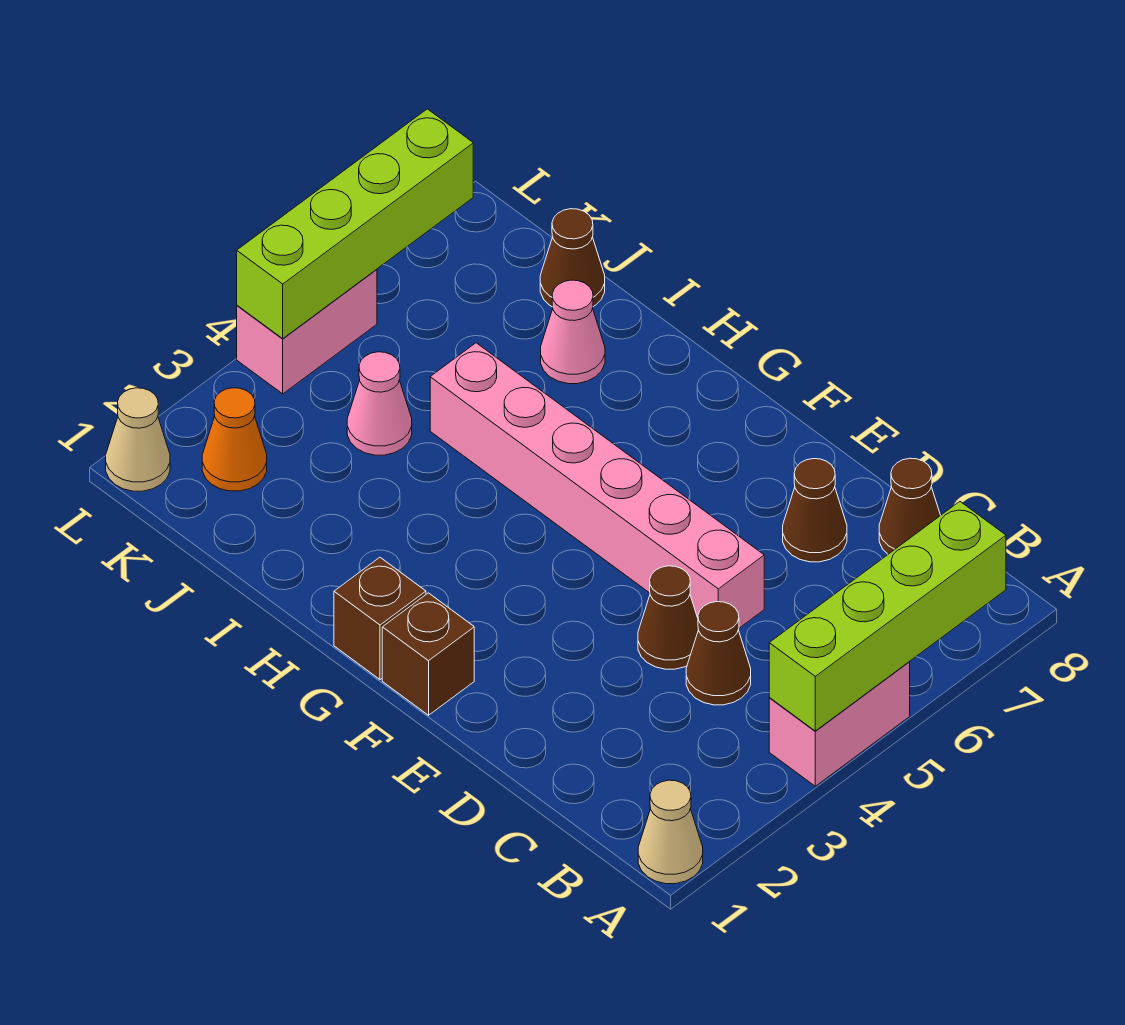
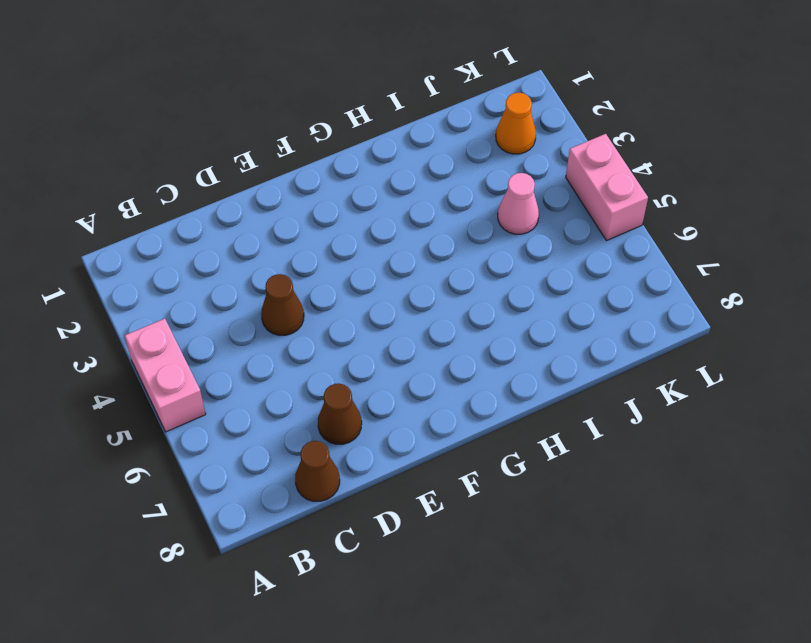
none -> tan cone A1 level 1
none -> brown cone C4 level 1
none -> pink brick D5:I5 level 1

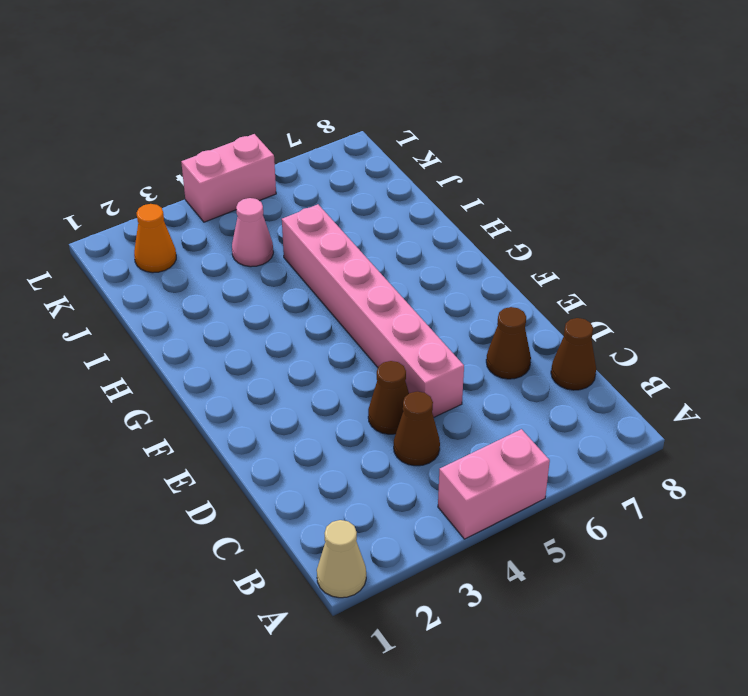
none -> brown brick F1 level 1
none -> brown brick G1 level 1
none -> pink cone I7 level 1

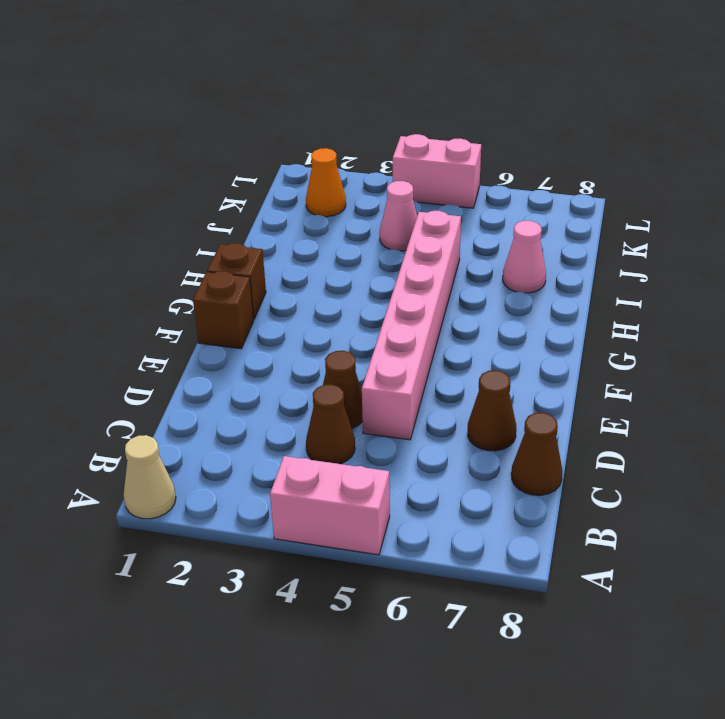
none -> brown cone J8 level 1
none -> tan cone L1 level 1
none -> lime brick A4:A7 level 2

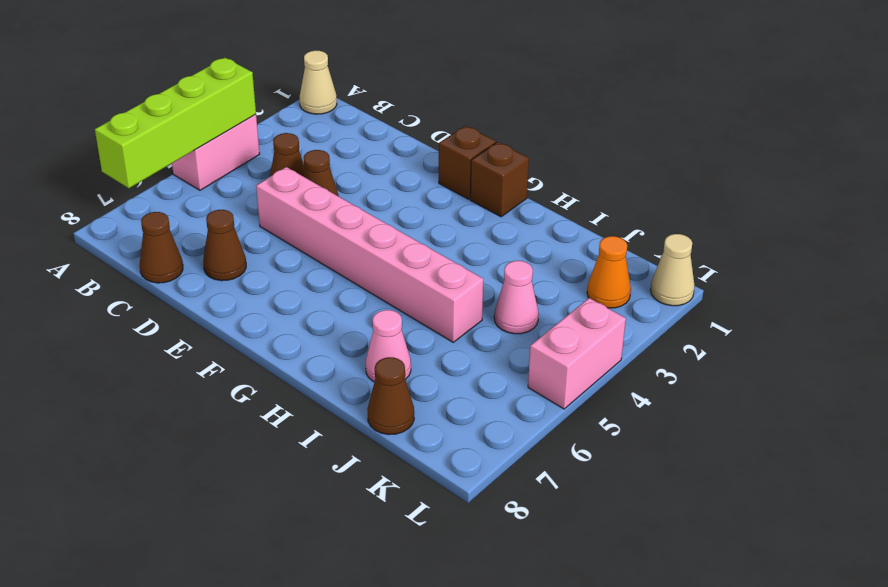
none -> lime brick L4:L7 level 2

